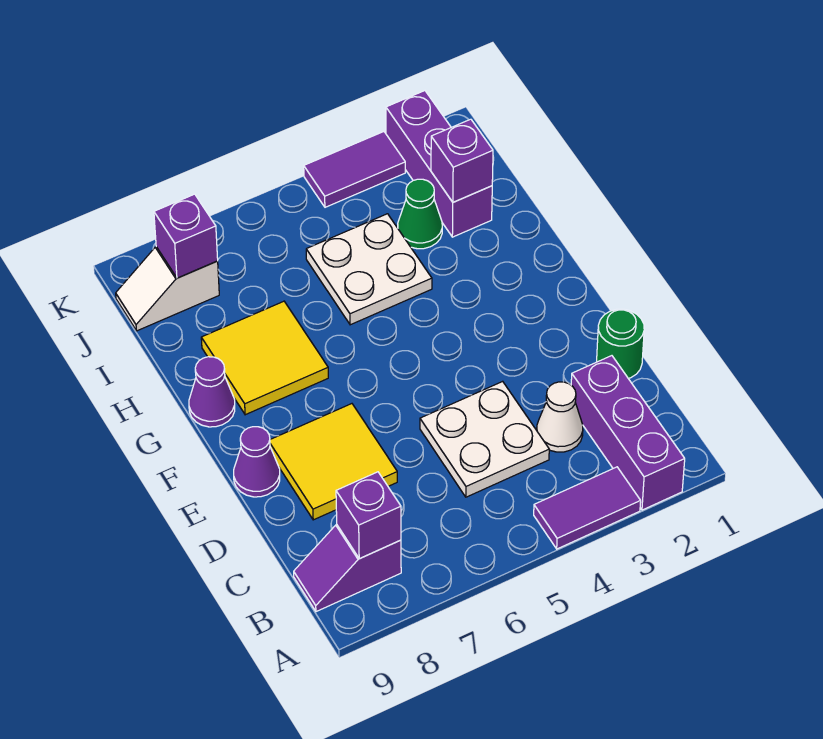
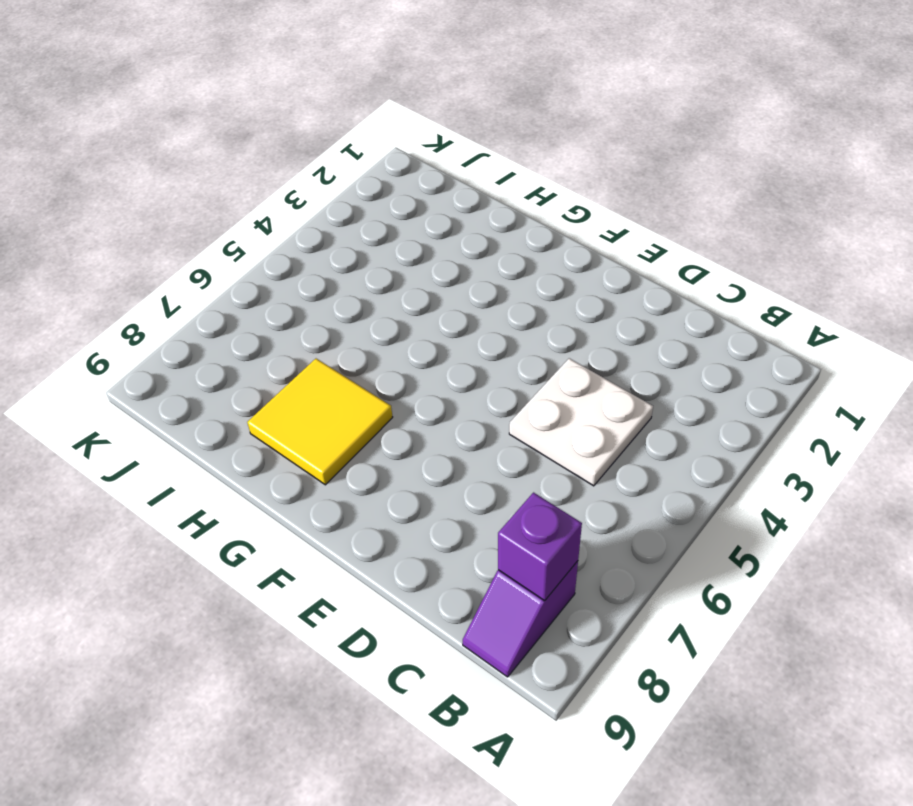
none -> purple brick A2:C2 level 1
none -> purple tile A3:A4 level 1
none -> white cone C3 level 1

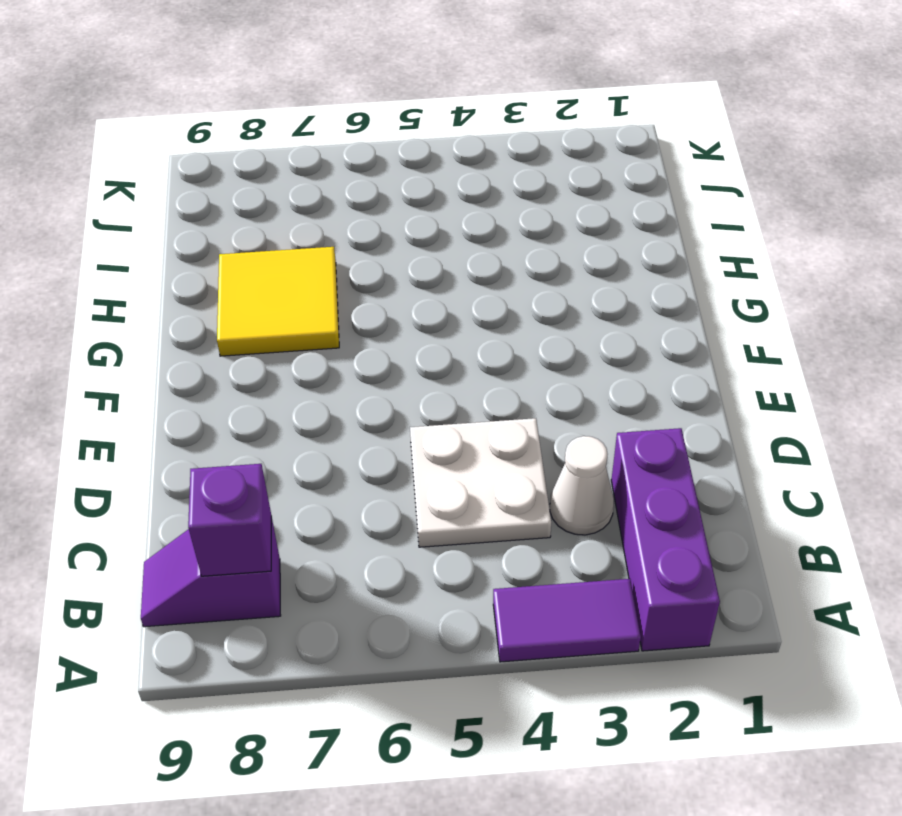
none -> green round brick D1 level 1
none -> yellow tile D7:E8 level 1
none -> purple cone E9 level 1

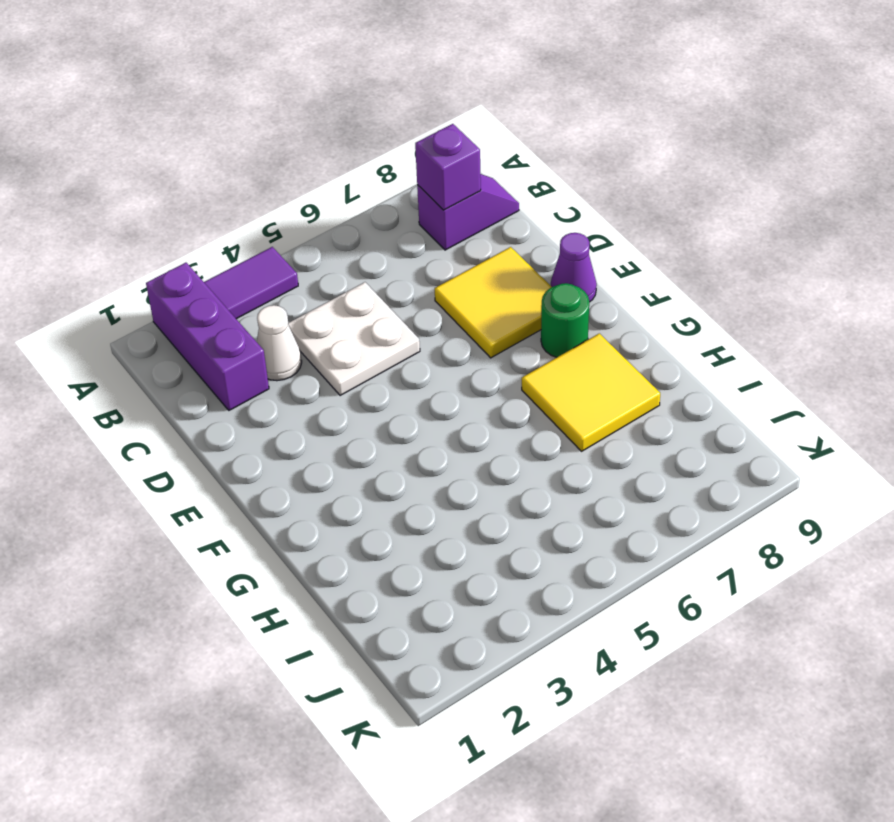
green round brick F8 level 1 -> green round brick D1 level 1
none -> purple cone G9 level 1
none -> white plate H4:I5 level 1
none -> purple brick I2:K2 level 1

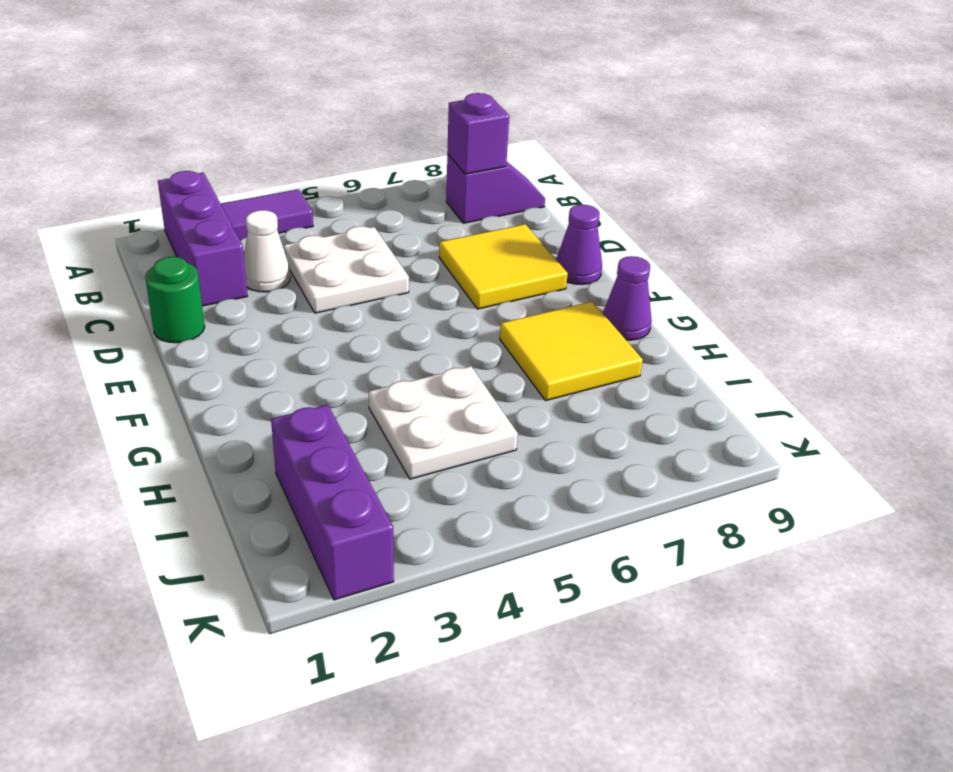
none -> green cone I3 level 1
none -> white slope J8:J9 level 1 top 8
none -> purple tile K3:K4 level 1

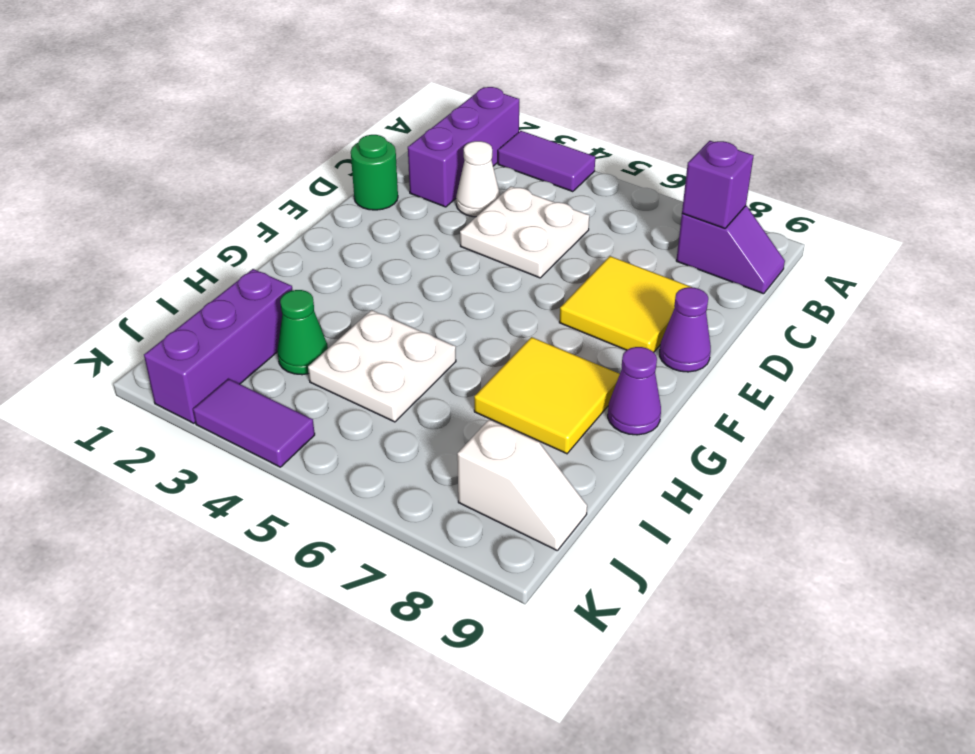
none -> purple brick I2 level 2
none -> purple brick J8 level 2

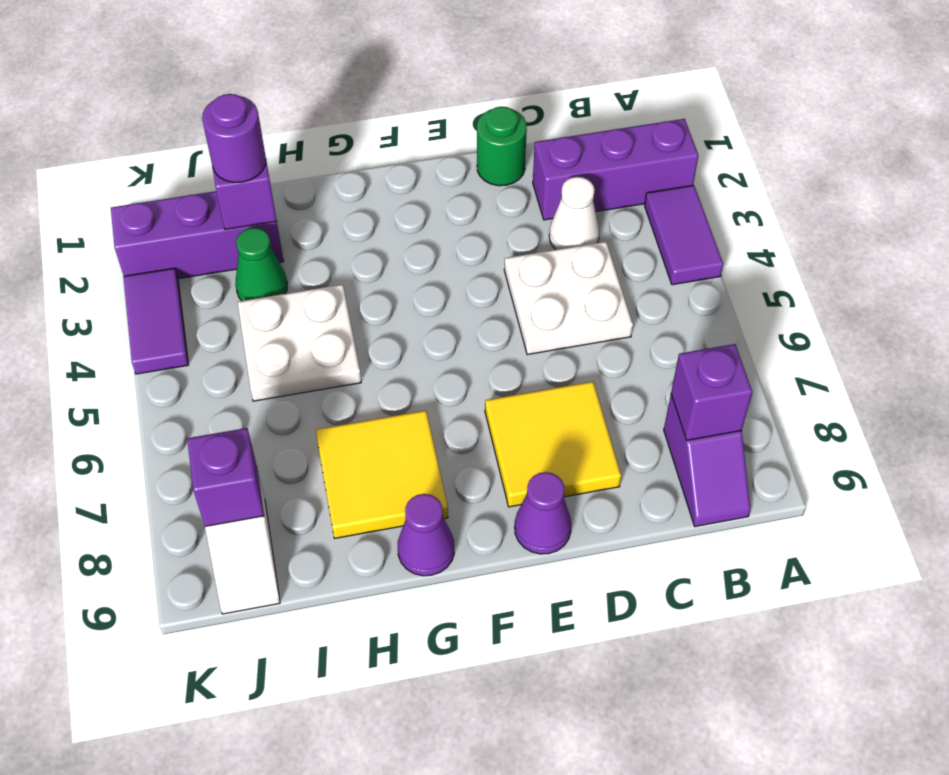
purple round brick I2 level 3 -> none

